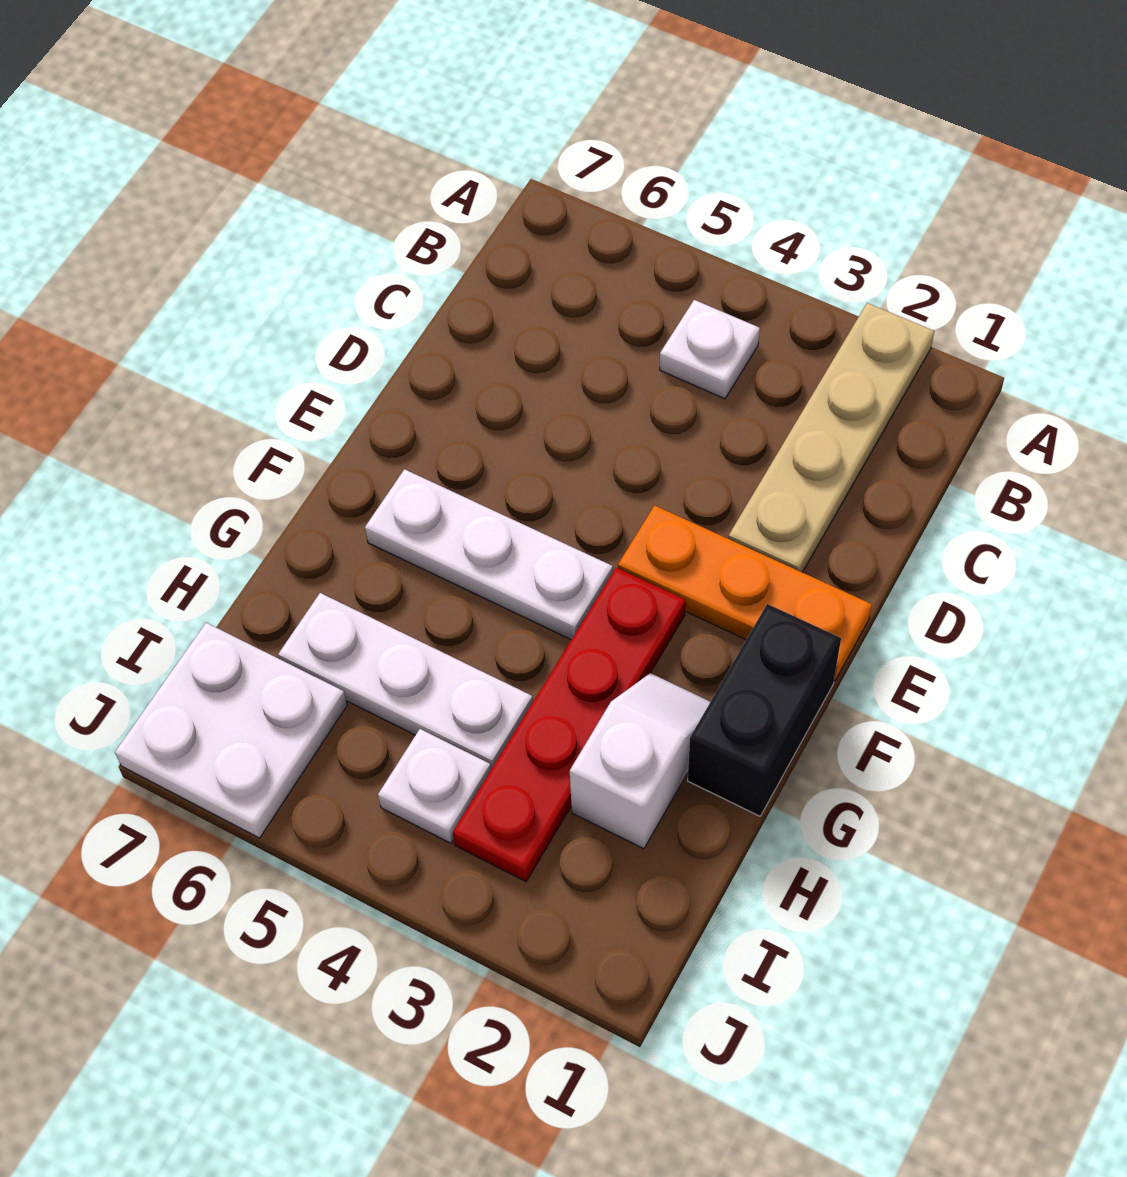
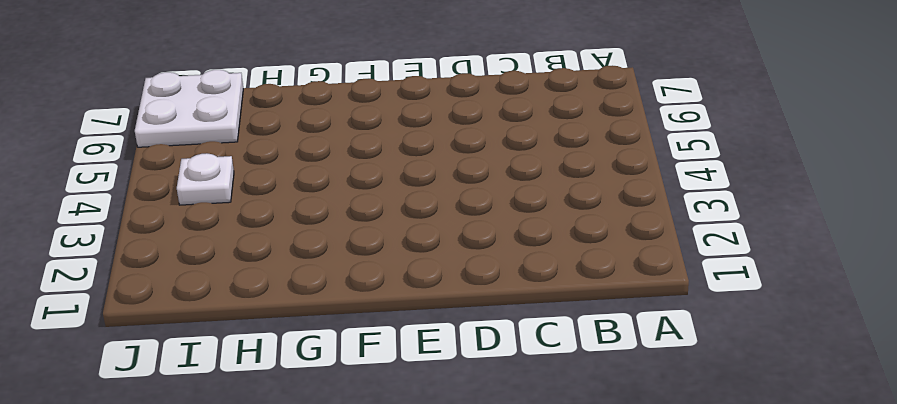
none -> tan plate A2:D2 level 1
none -> white plate B4 level 1

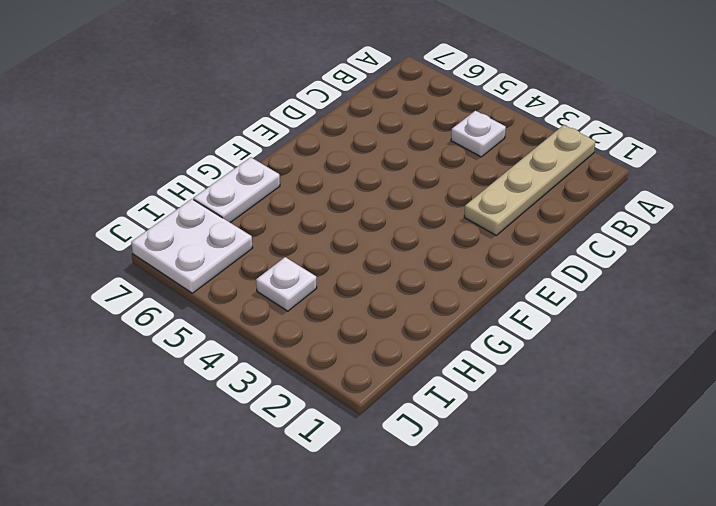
white plate G7:H7 level 1 -> none
none -> orange plate E1:E3 level 1
none -> black brick F1:G1 level 1

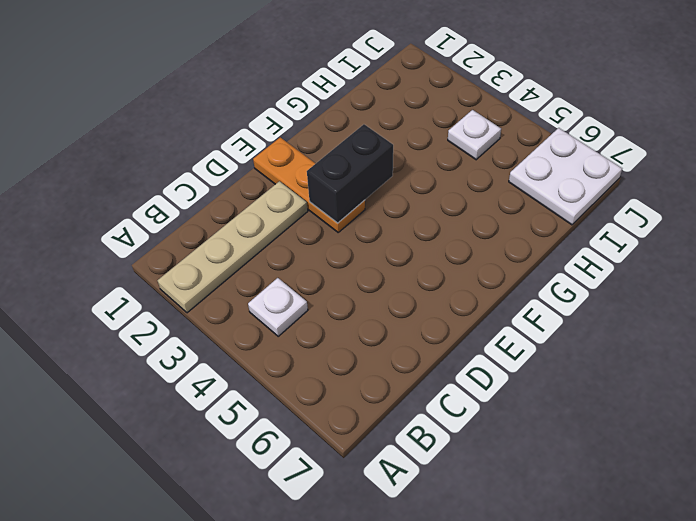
black brick E3:F3 level 2 -> black brick F1:G1 level 1
none -> red plate F3:I3 level 1
none -> white plate F4:F6 level 1

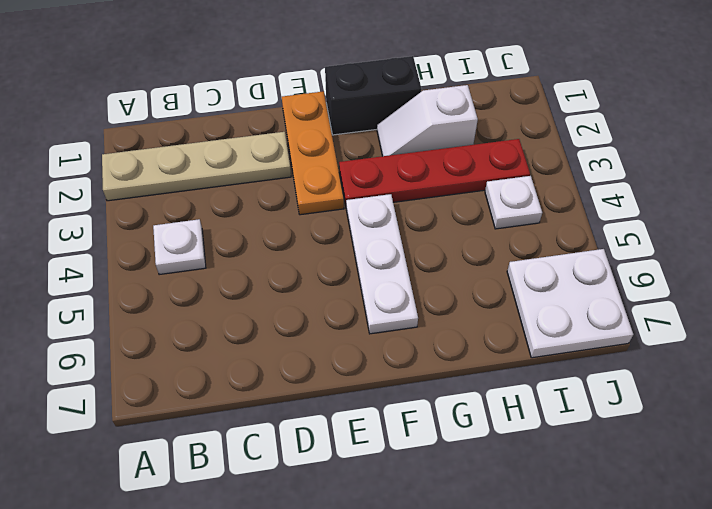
none -> white plate H4:H6 level 1

